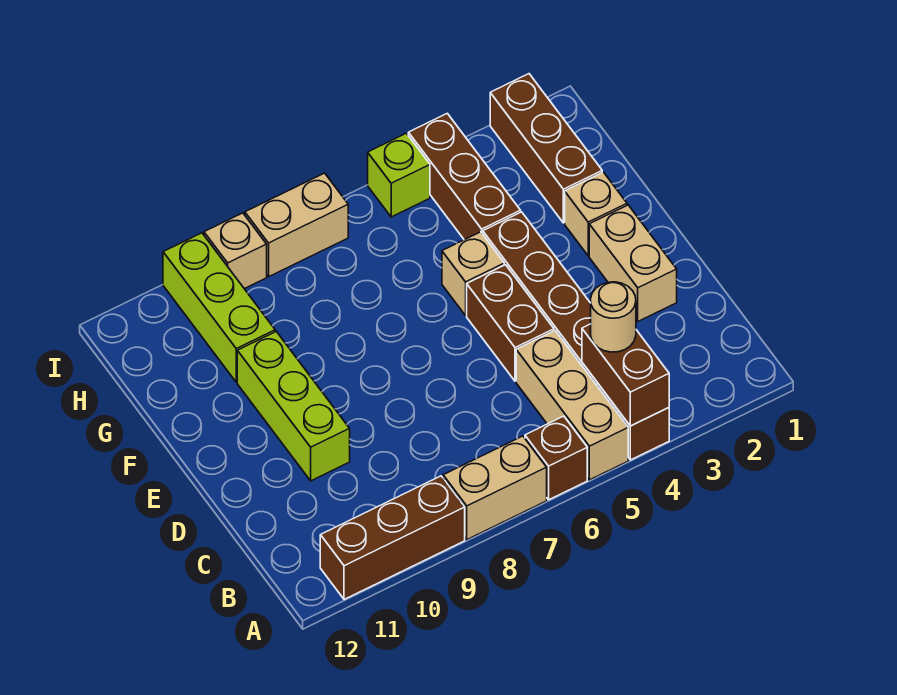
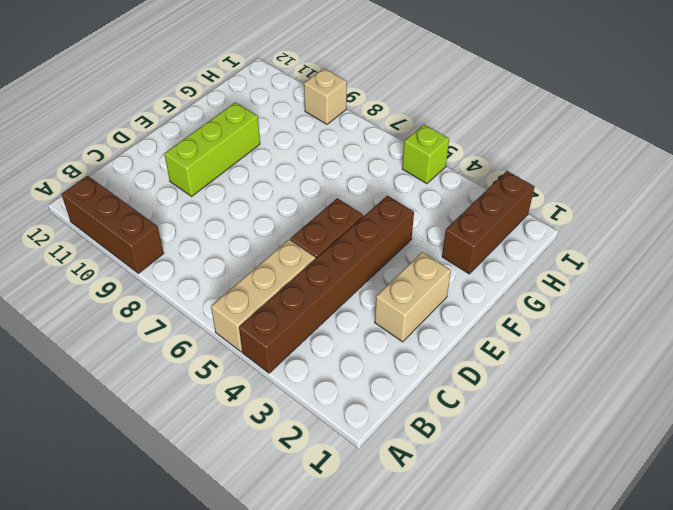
none -> brown brick A6 level 1
none -> tan brick A7:A8 level 1
none -> tan brick F2 level 1

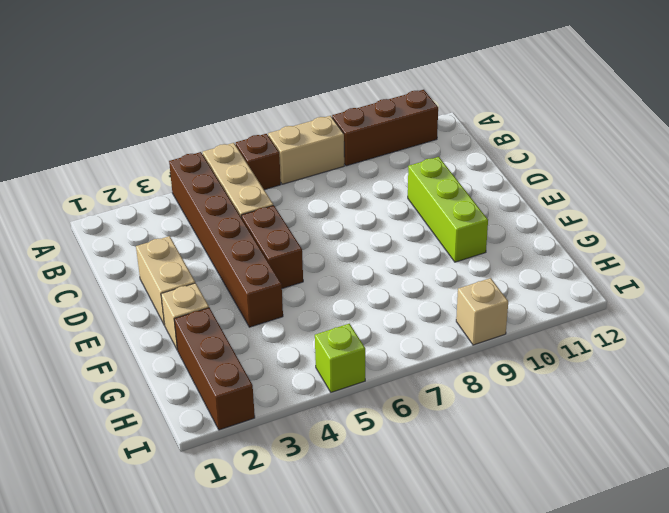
none -> tan brick F5 level 1
none -> brown brick G4:I4 level 1
none -> lime brick G10:I10 level 1

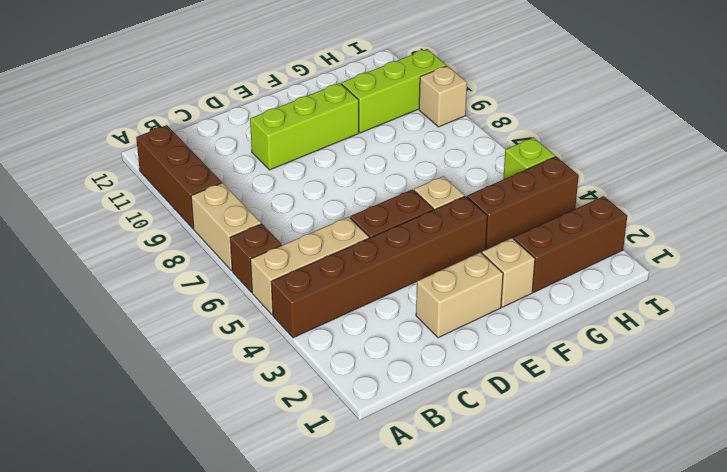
none -> tan brick I7:I8 level 1
none -> brown brick A4:B4 level 2
none -> tan round brick B4 level 3

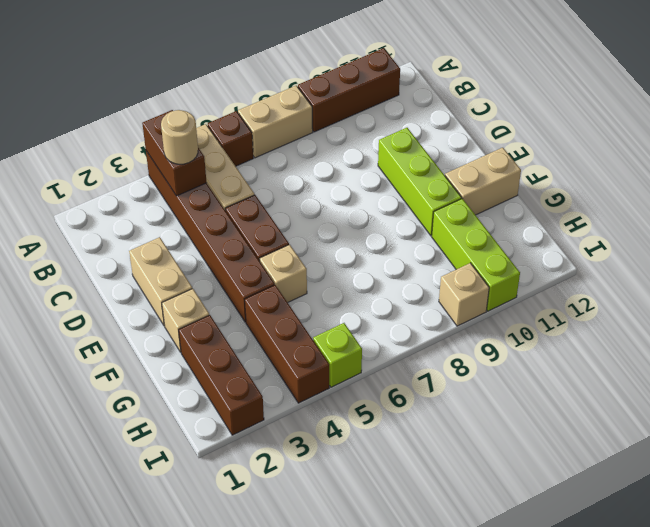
tan brick F11:F12 level 1 -> tan brick I7:I8 level 1

